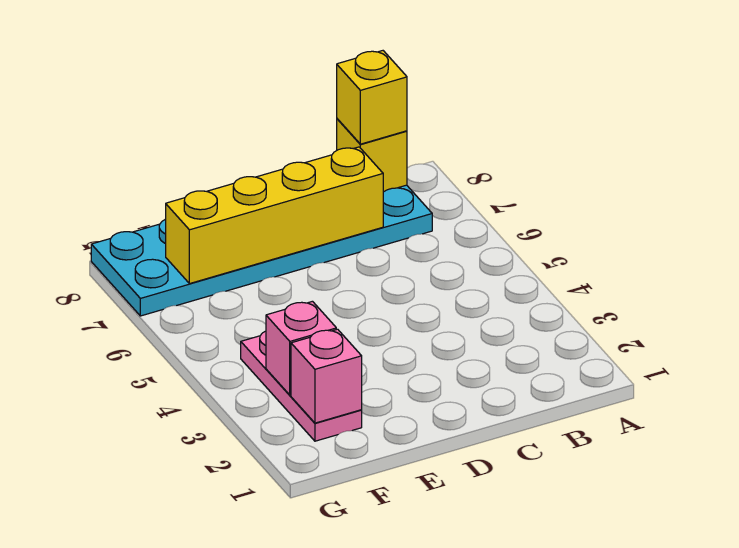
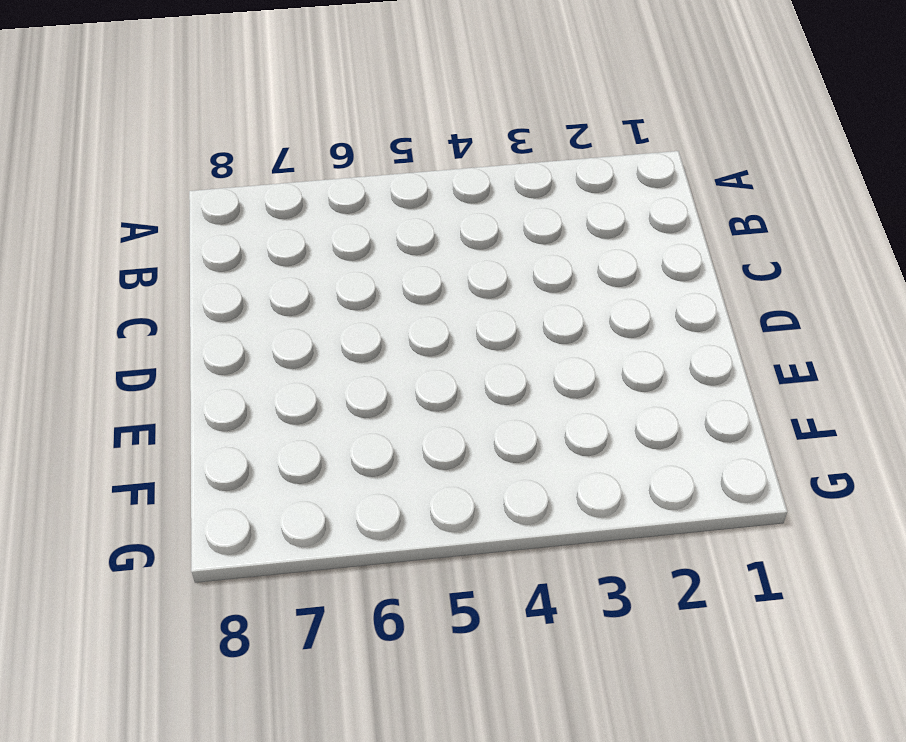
none -> cyan plate B7:G8 level 1
none -> pink plate F2:F4 level 1

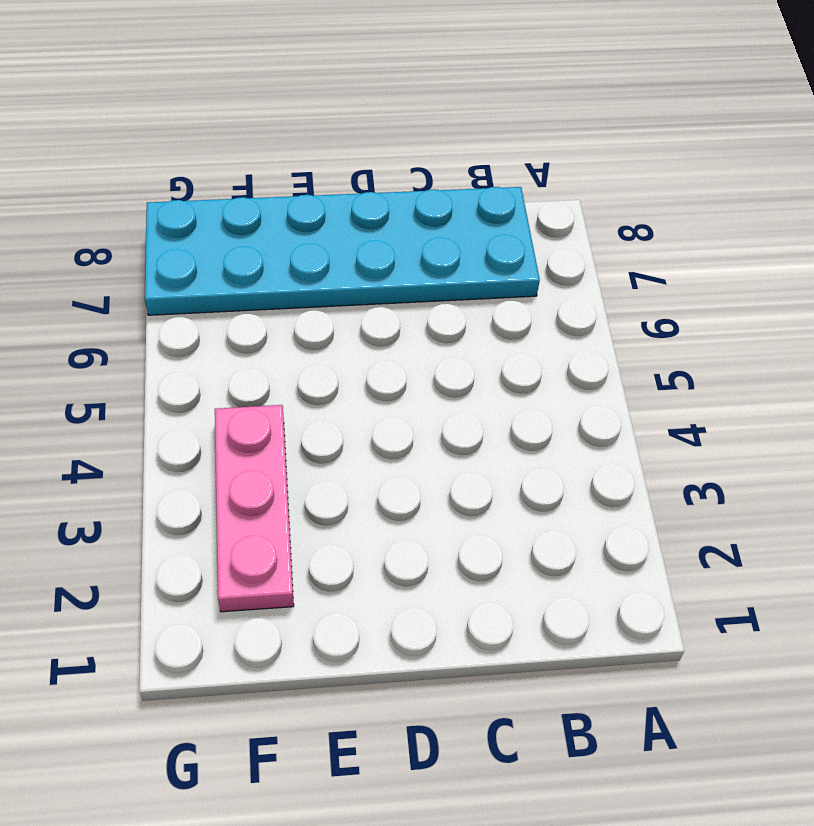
none -> yellow brick B8 level 2
none -> yellow brick C7:F7 level 2

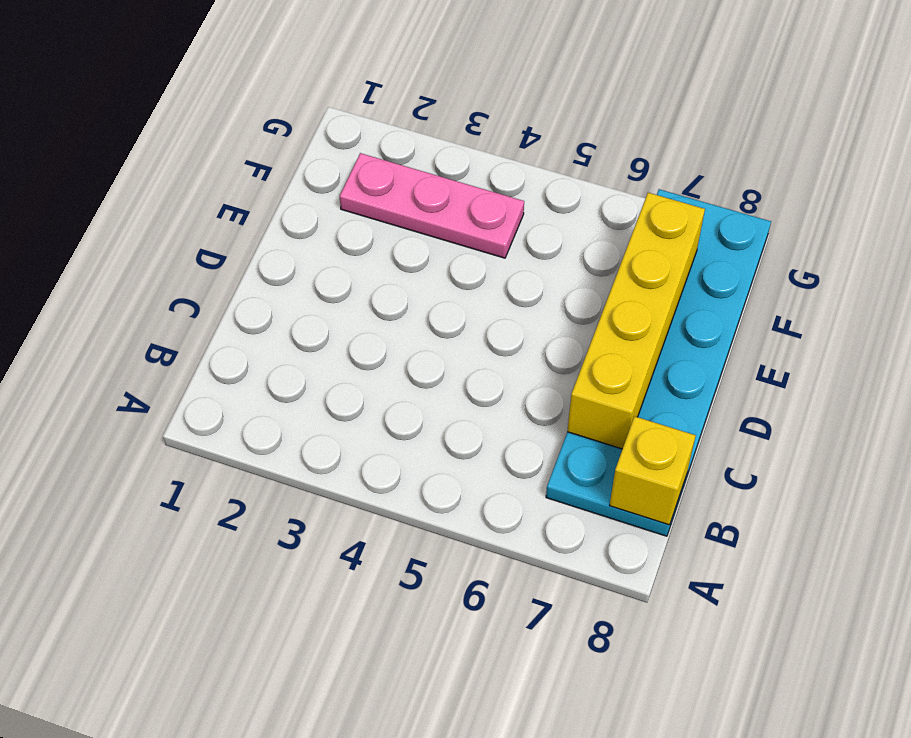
none -> pink brick F2 level 2
none -> pink brick F3 level 2

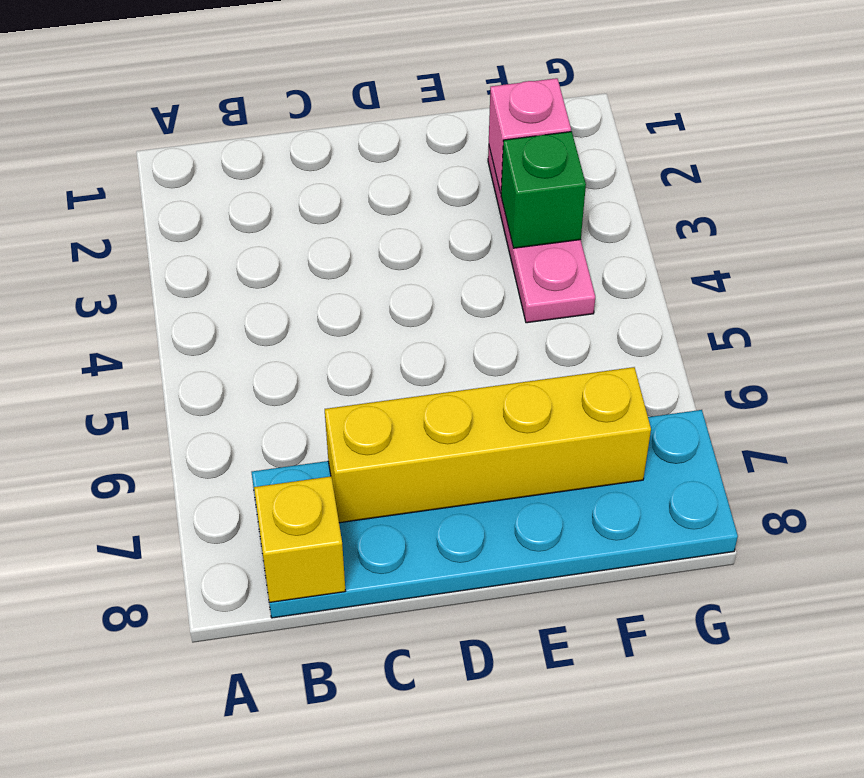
green brick F3 level 2 -> pink brick F3 level 2
none -> yellow brick B8 level 3

